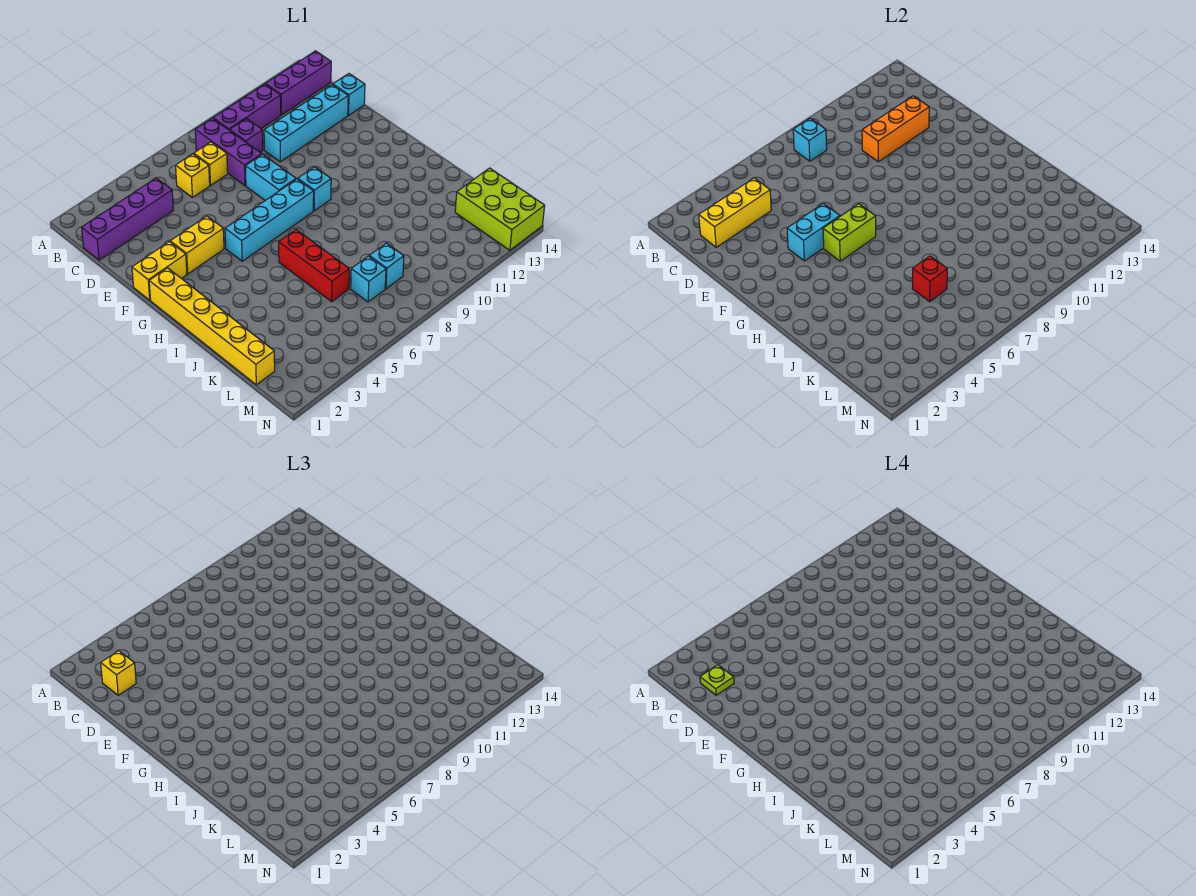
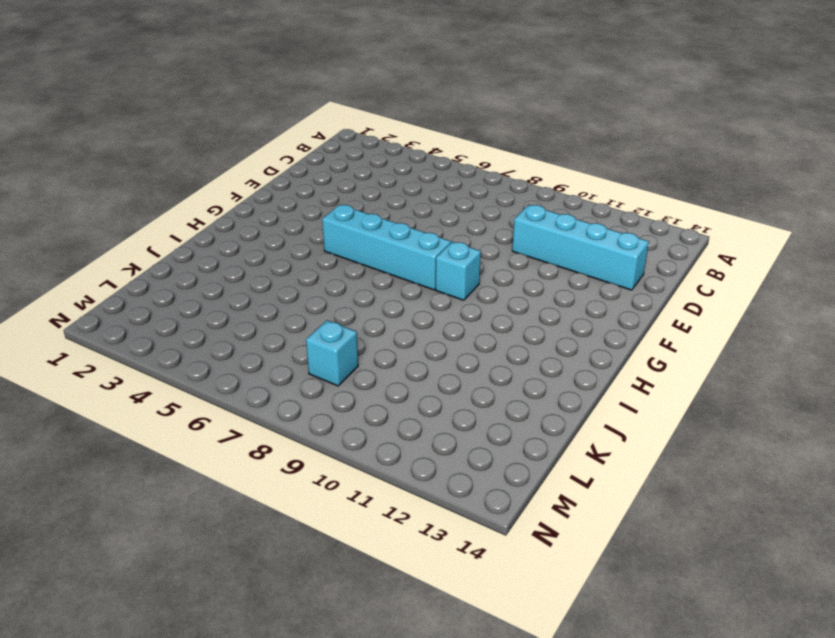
none -> purple brick B8:D8 level 1
none -> purple brick B9:B11 level 1
none -> purple brick B12:B14 level 1

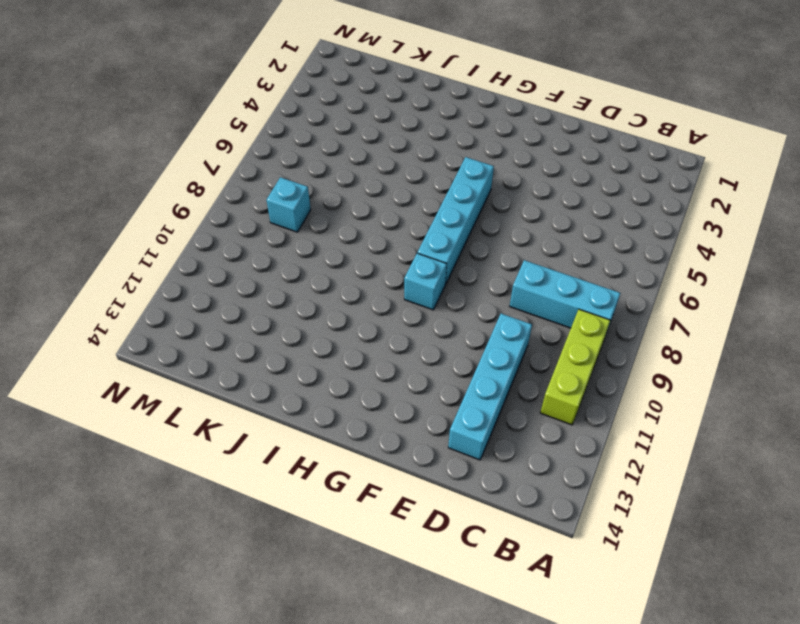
cyan brick B8:D8 level 1 -> purple brick B8:D8 level 1
lime brick B9:B11 level 1 -> purple brick B9:B11 level 1
none -> purple brick B12:B14 level 1
none -> purple brick C1:C4 level 1
none -> yellow brick C6 level 1

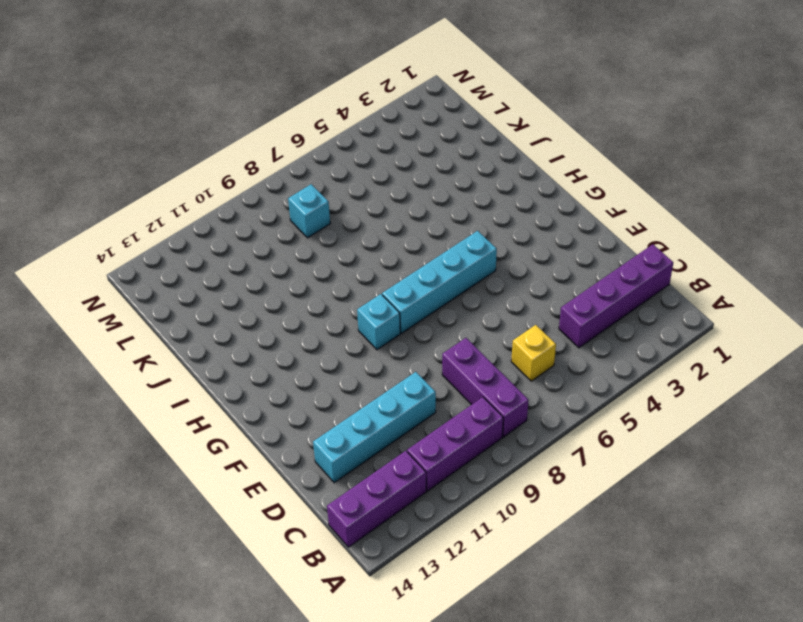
none -> yellow brick C7 level 1
none -> purple brick C9 level 1
none -> cyan brick D14 level 1

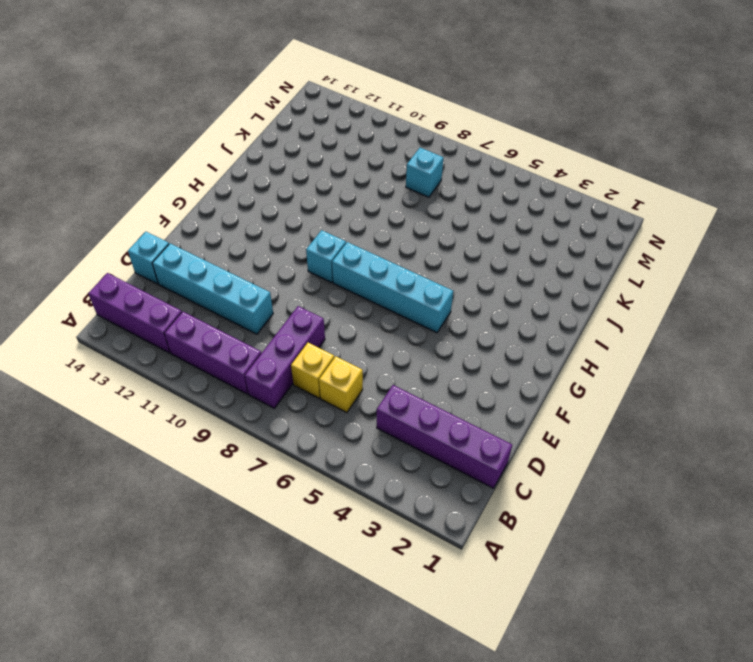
none -> purple brick C9 level 1
none -> cyan brick E8:F8 level 1
none -> yellow brick F1:F2 level 1

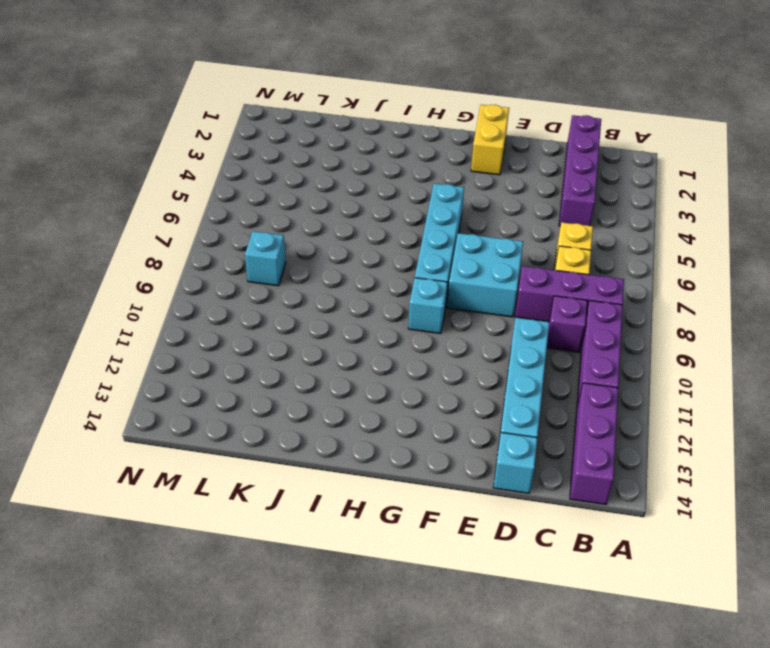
cyan brick E7:F8 level 1 -> cyan brick E8:F8 level 1
none -> yellow brick F3:F4 level 1
none -> yellow brick G1:L1 level 1
none -> red brick I6:K6 level 1

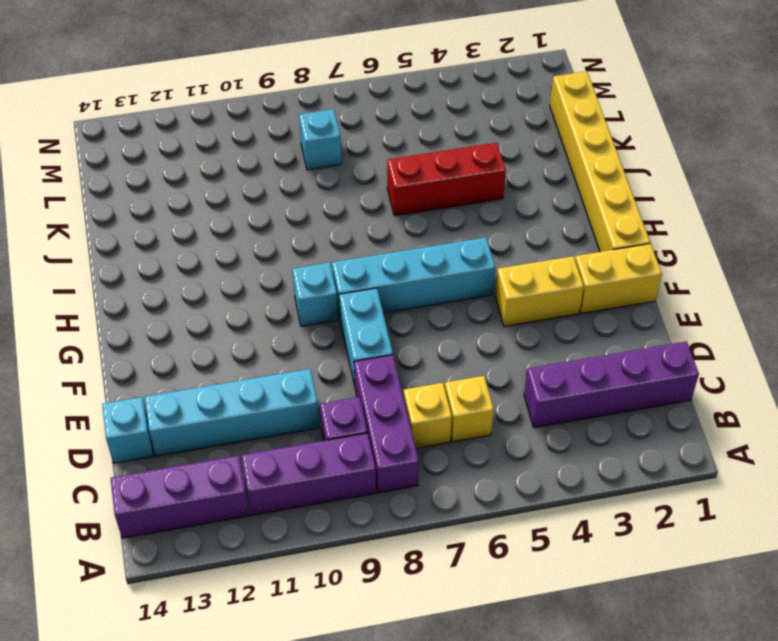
red brick J4:J6 level 1 -> red brick I6:K6 level 1
none -> cyan brick L7 level 1
none -> lime brick L13:N14 level 1
none -> cyan brick B8 level 2

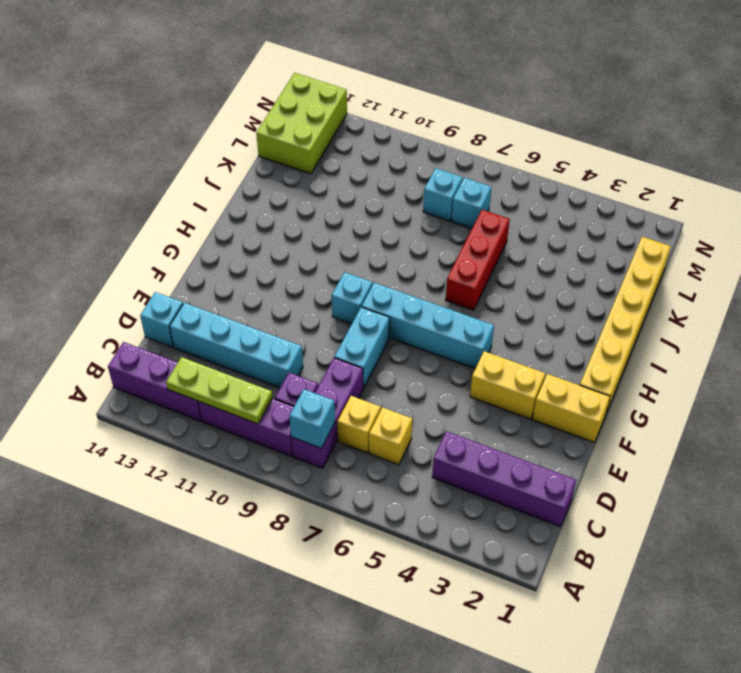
lime plate B10:B12 level 2 -> none
none -> yellow brick C2:C4 level 2
none -> orange brick D10:D12 level 2
none -> cyan brick F4:F5 level 2

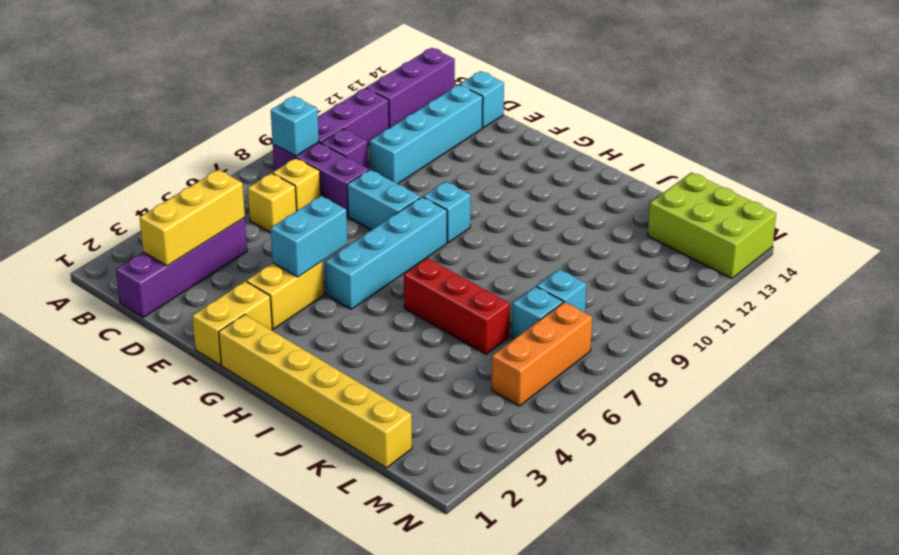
orange brick M5:M7 level 1 -> orange brick D10:D12 level 2
none -> lime brick G5:G6 level 2
none -> red brick K6 level 2
none -> yellow brick C2 level 3

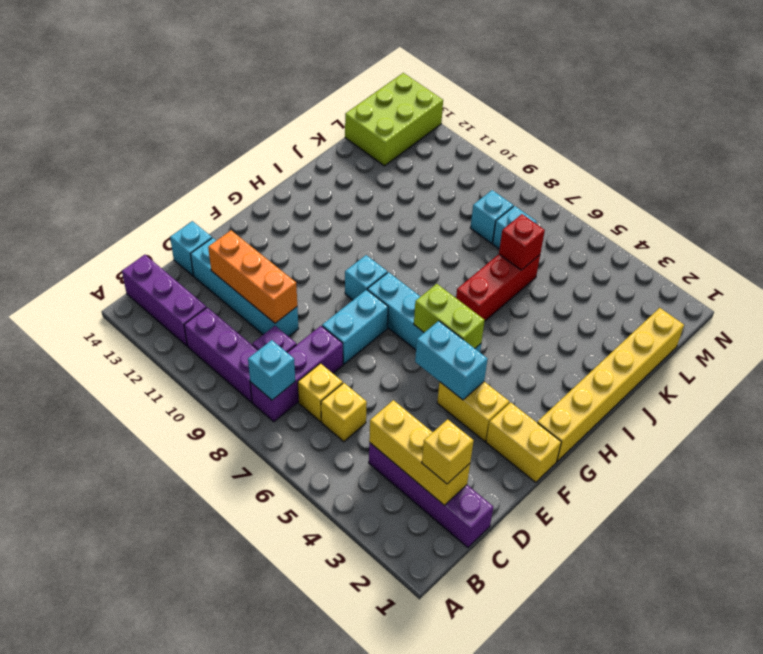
none -> lime plate C2 level 4

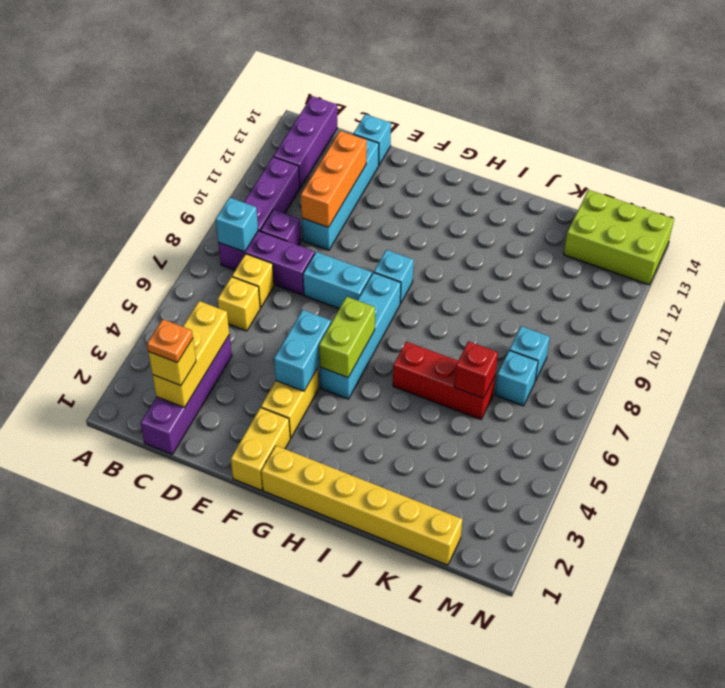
orange plate C2 level 4 -> lime plate C2 level 4

